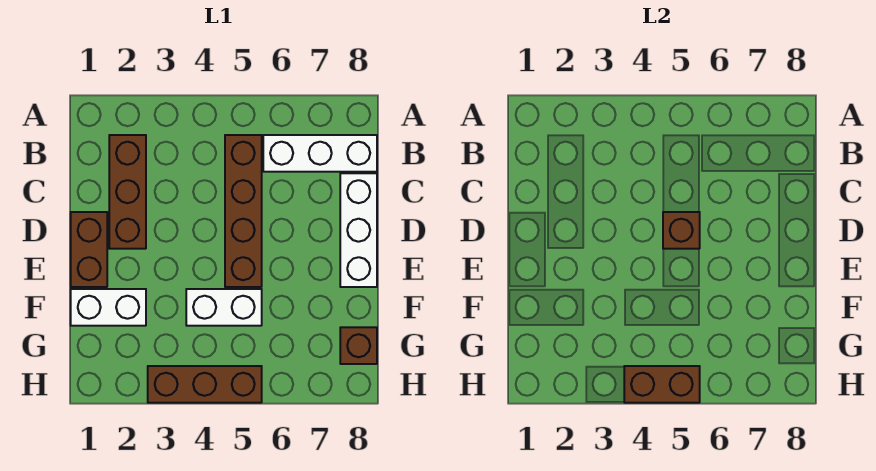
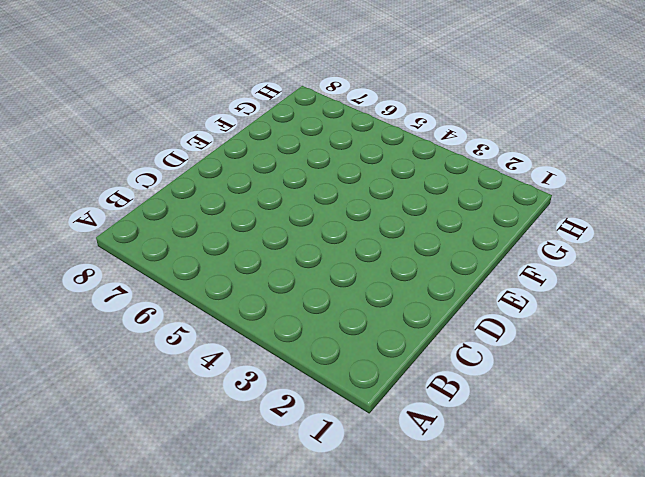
none -> brown brick B2:D2 level 1
none -> brown brick B5:E5 level 1

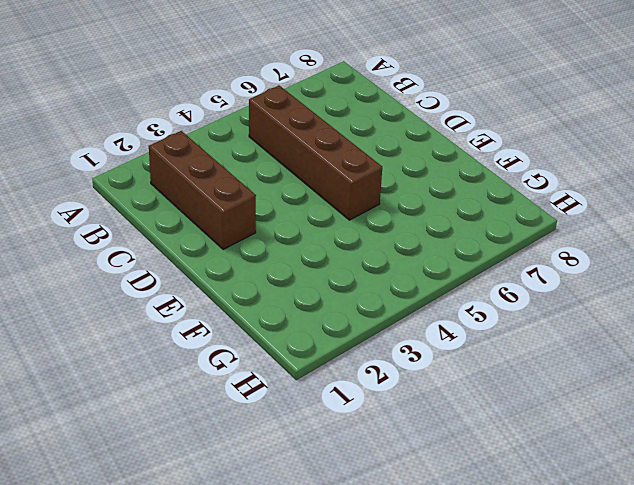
none -> white brick B6:B8 level 1
none -> white brick C8:E8 level 1

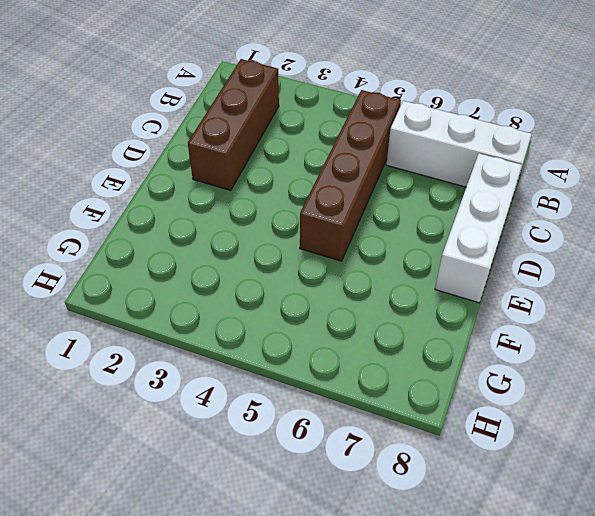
none -> brown brick D1:E1 level 1
none -> white brick F1:F2 level 1

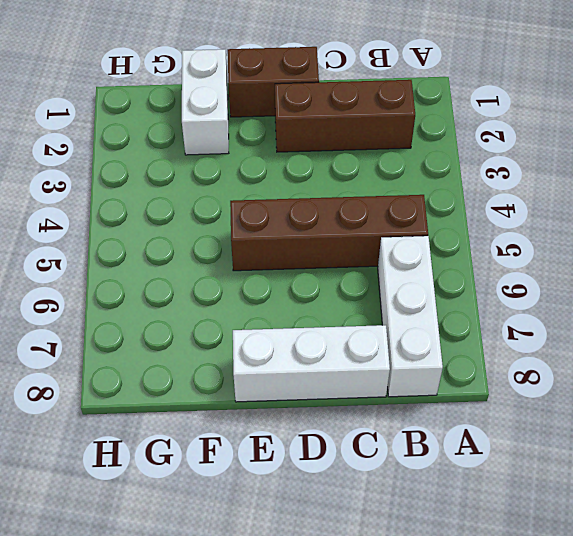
none -> white brick F4:F5 level 1
none -> brown brick G8 level 1

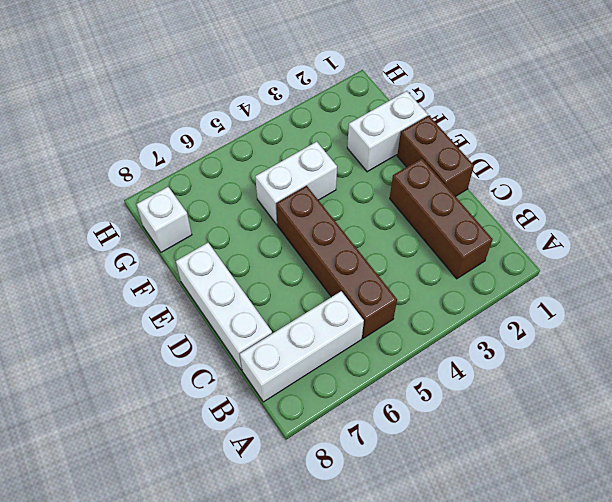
white brick G8 level 1 -> brown brick G8 level 1
none -> brown brick H3:H5 level 1
none -> brown brick D5 level 2

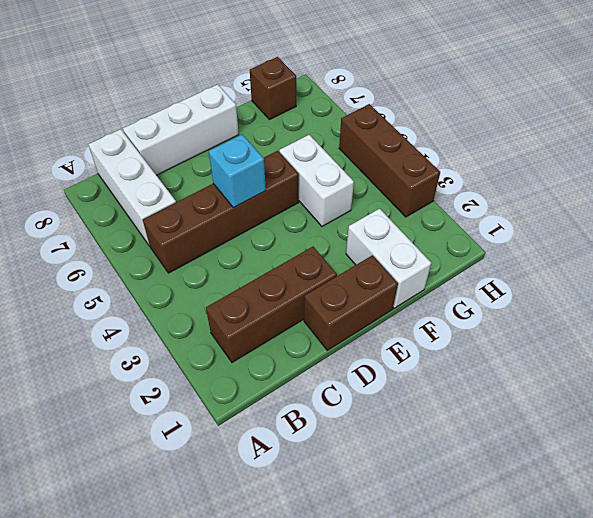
cyan brick D5 level 2 -> brown brick D5 level 2
none -> brown brick H4:H5 level 2

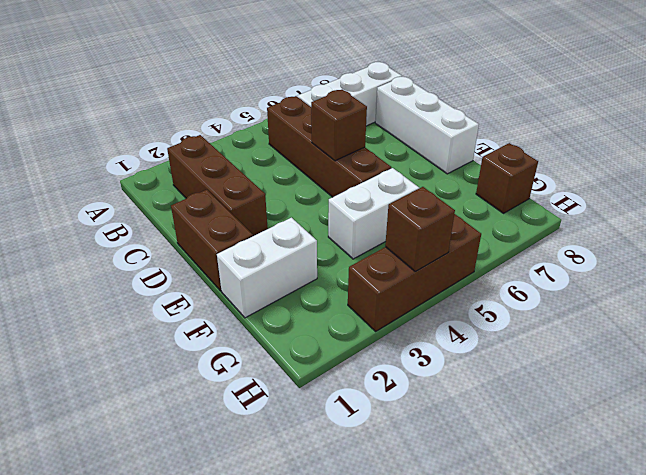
brown brick H4 level 2 -> brown brick H4:H5 level 2

